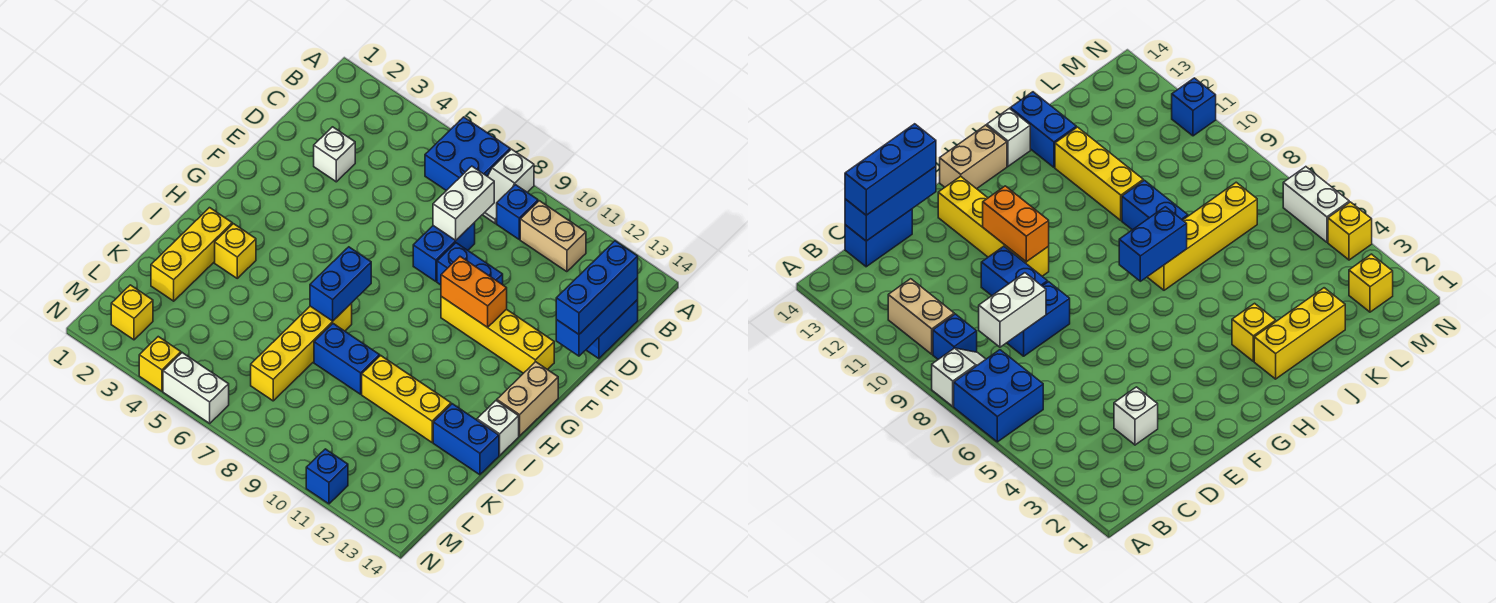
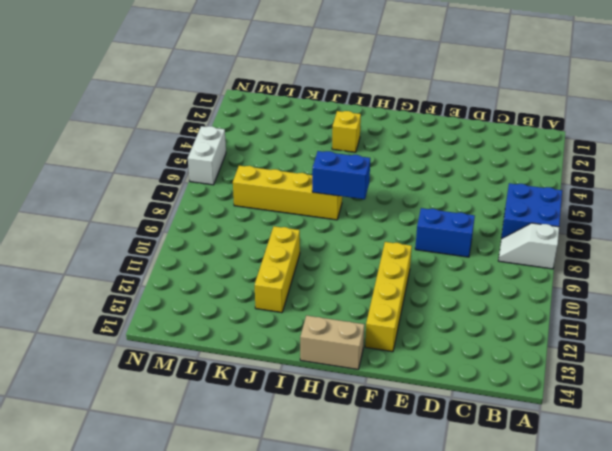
none -> blue brick B9 level 1
none -> tan brick B10:B11 level 1
none -> blue brick C14:D14 level 1

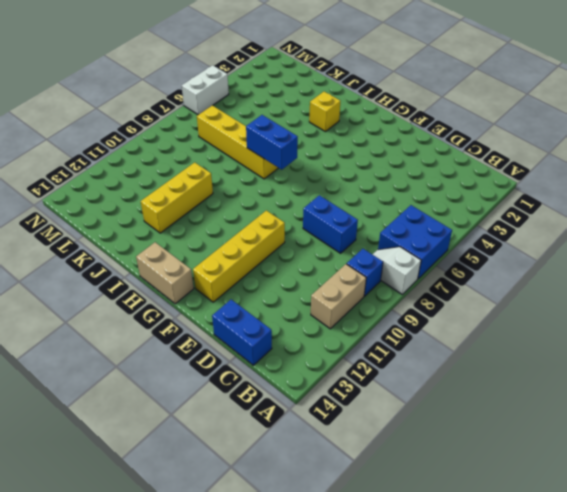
none -> white brick D3 level 1
none -> blue brick E9:E10 level 1
none -> yellow brick I2:K2 level 1

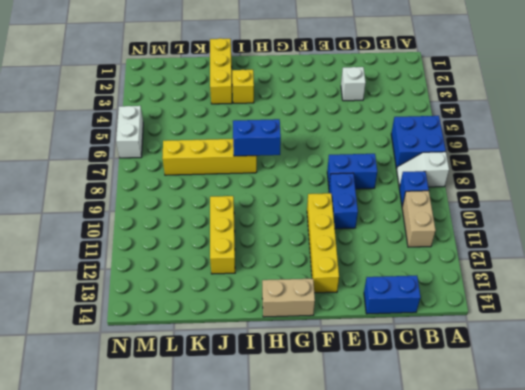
yellow brick J1:J3 level 1 -> yellow brick I2:K2 level 1
none -> white brick I14 level 1
none -> blue brick J8:J9 level 1
none -> blue brick J13:J14 level 1

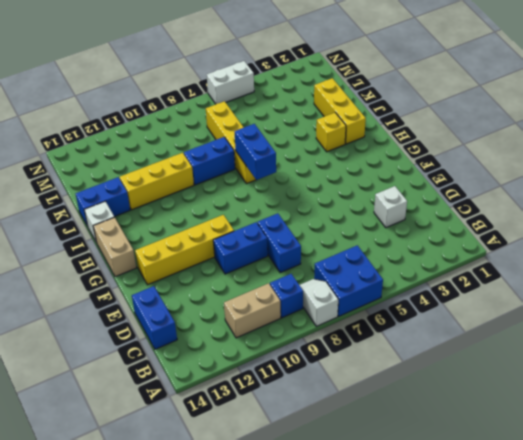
none -> yellow brick M2 level 1
none -> yellow brick N4 level 1
none -> blue brick N11 level 1

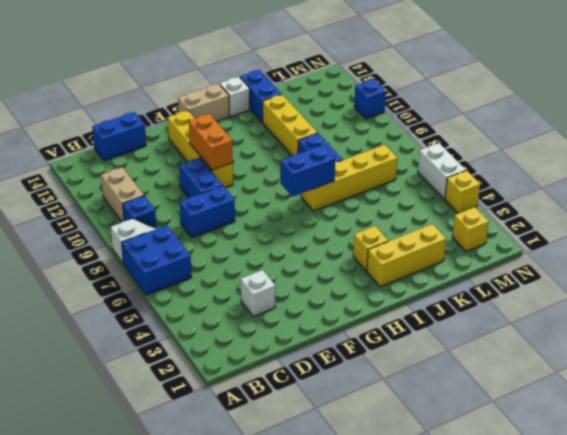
none -> white brick C8:D8 level 2
none -> blue brick C14:E14 level 2
none -> blue brick C14:E14 level 3

